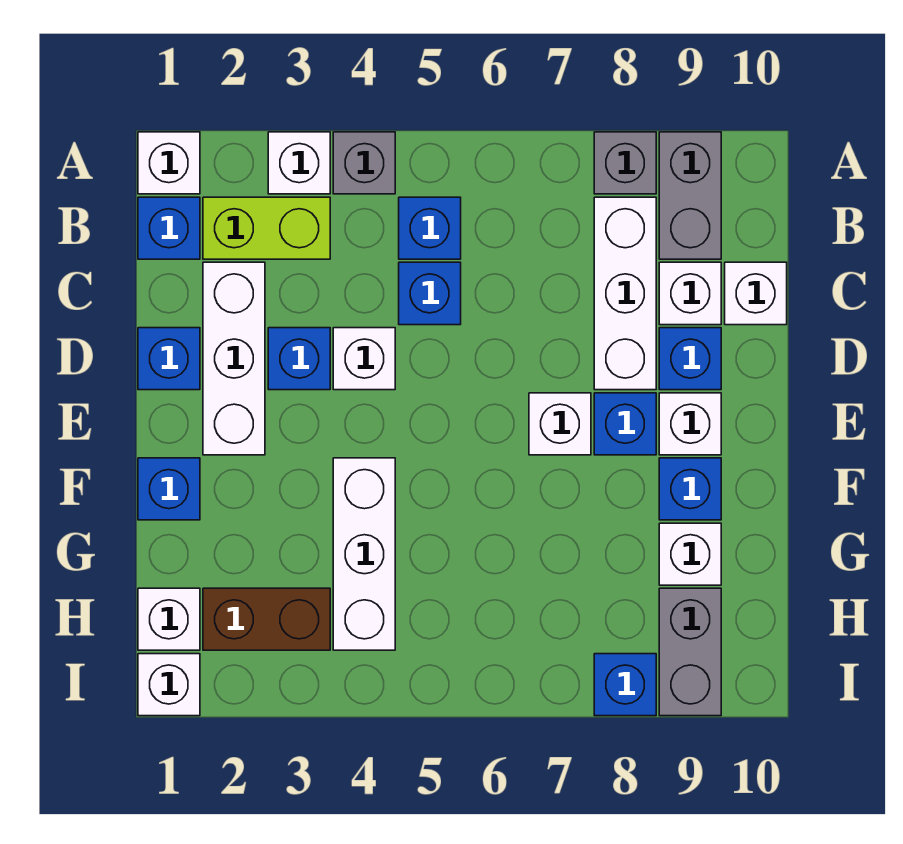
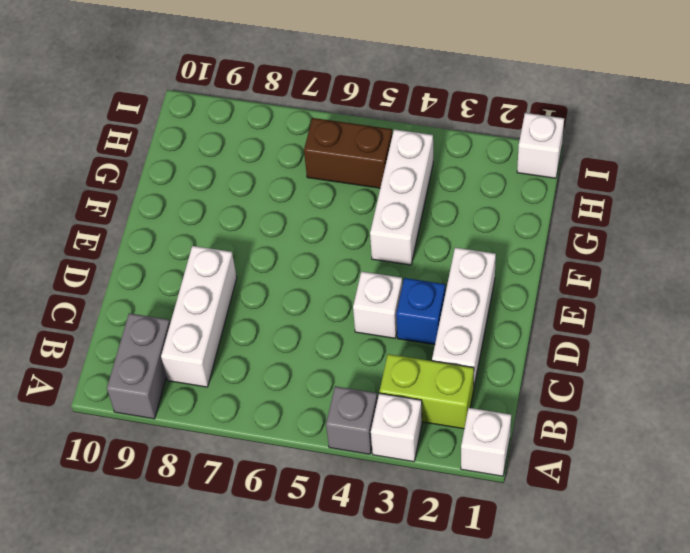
brown brick H5:H6 level 1 -> brown brick H2:H3 level 1
none -> grey brick A8 level 1
none -> blue brick B1 level 1
none -> blue brick B5 level 1

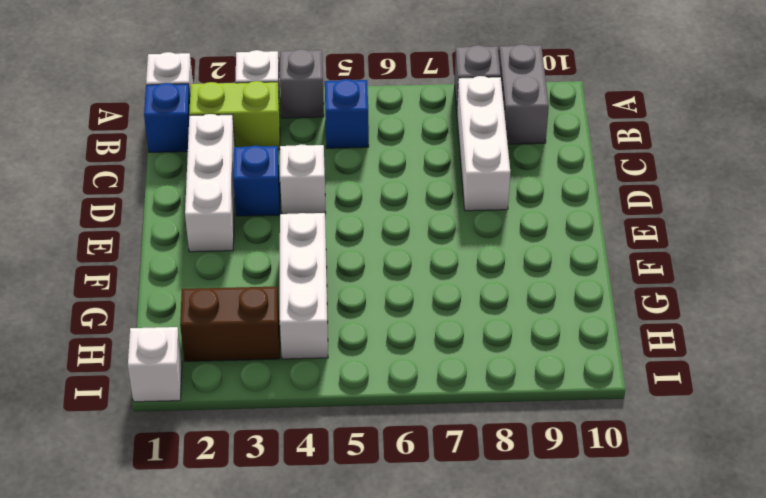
none -> blue brick C5 level 1
none -> white brick C9 level 1
none -> white brick C10 level 1

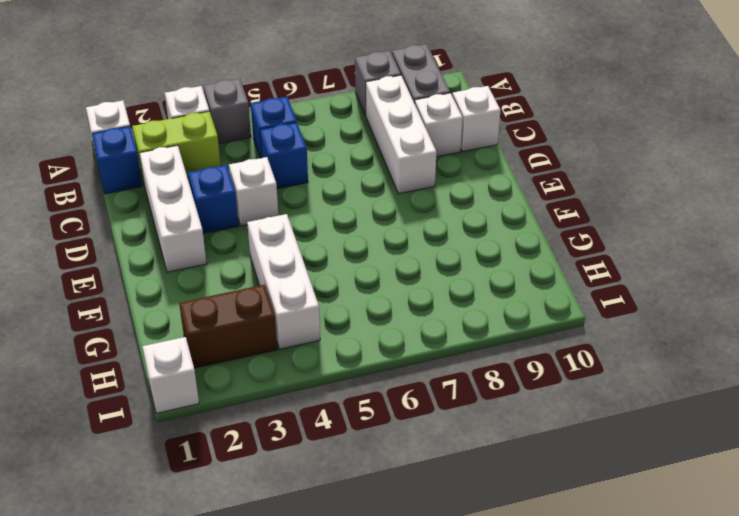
none -> blue brick D1 level 1
none -> blue brick D9 level 1
none -> white brick E7 level 1

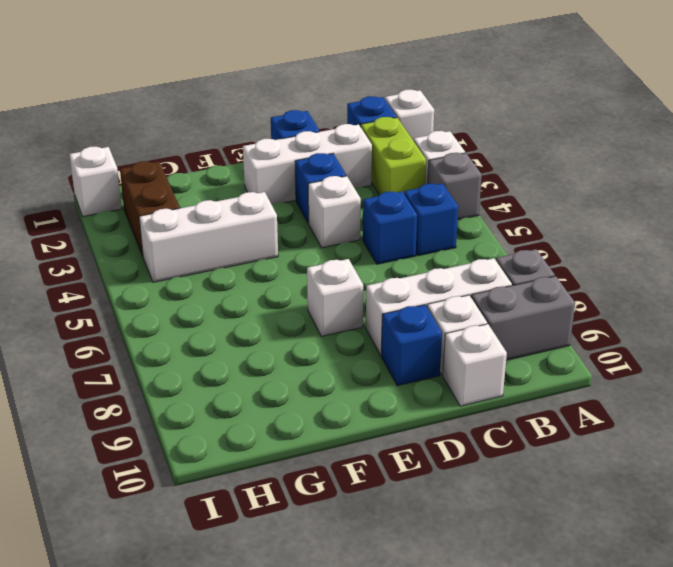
none -> blue brick E8 level 1
none -> white brick E9 level 1
none -> blue brick F1 level 1

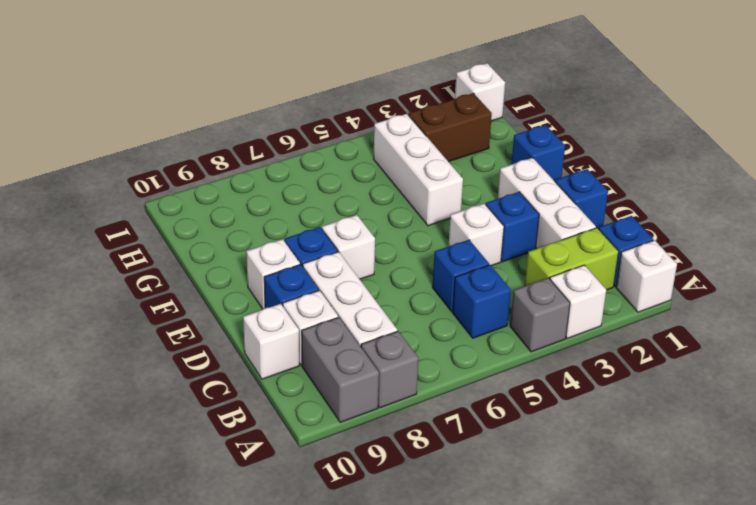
none -> blue brick F9 level 1
none -> white brick G9 level 1
none -> white brick H1 level 1

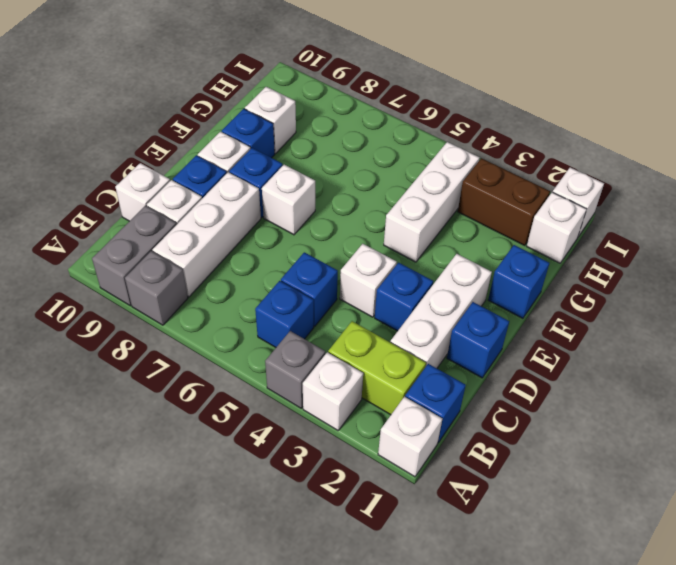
none -> grey brick H9:I9 level 1
none -> blue brick I8 level 1

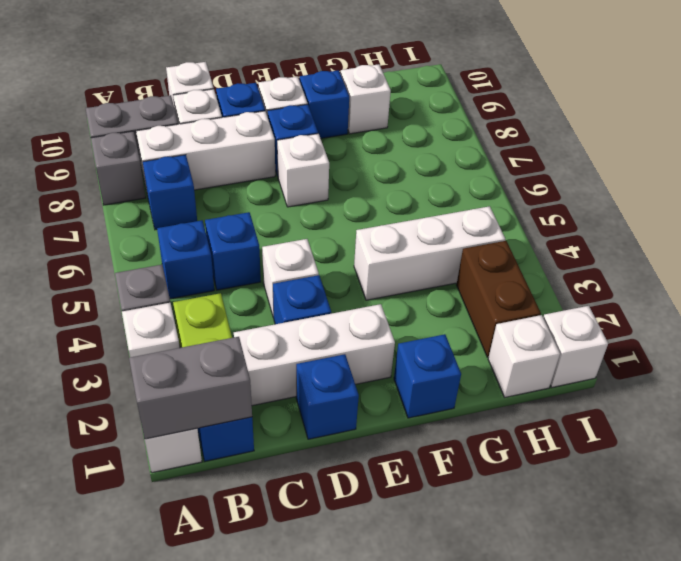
grey brick A1:B1 level 2 -> grey brick H9:I9 level 1
blue brick B7 level 1 -> blue brick I8 level 1

